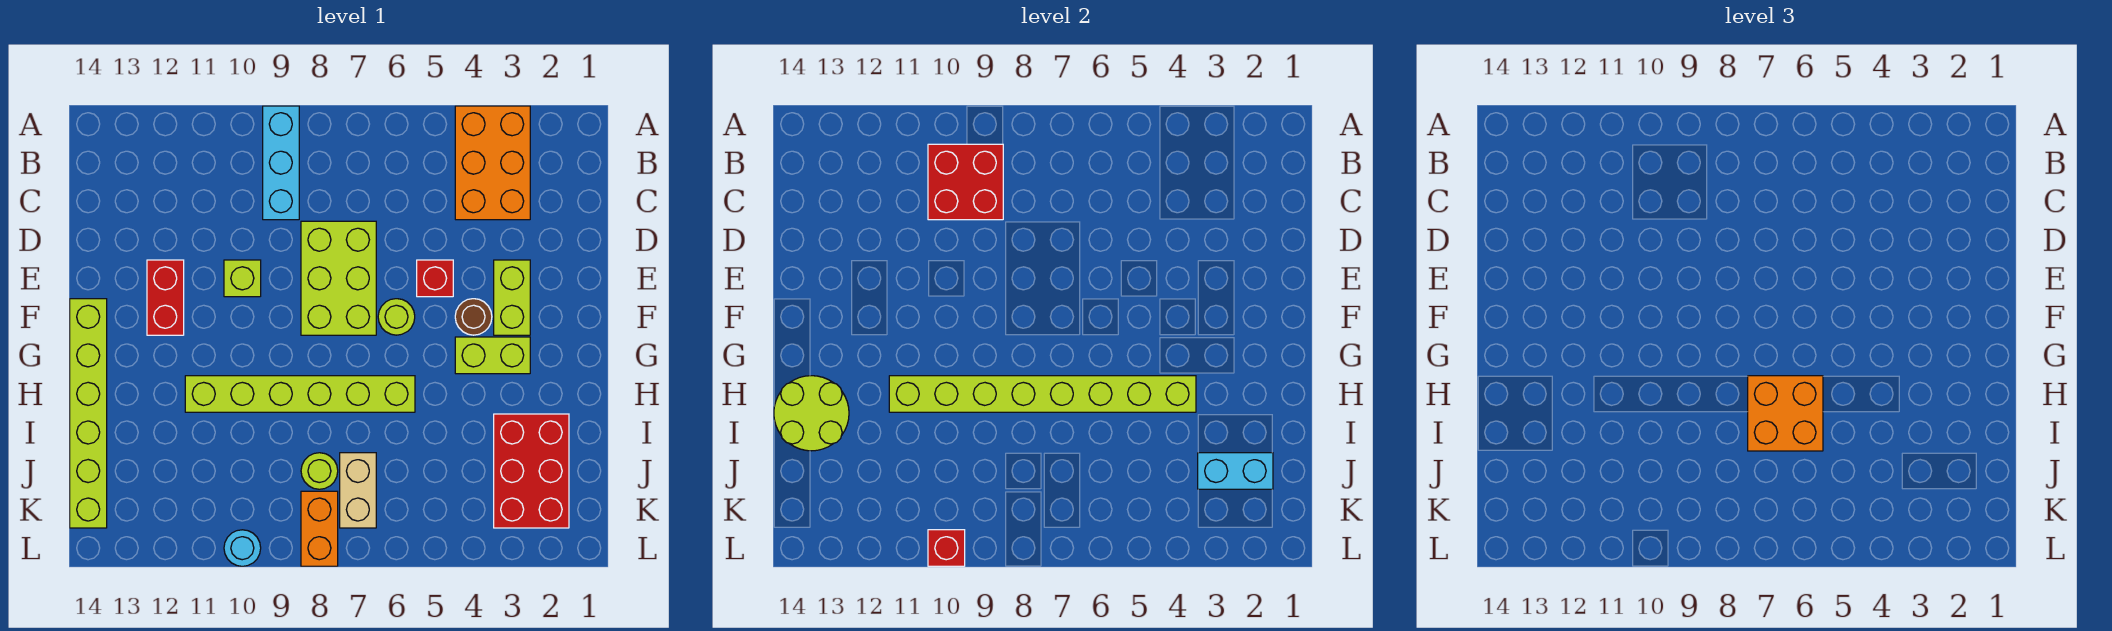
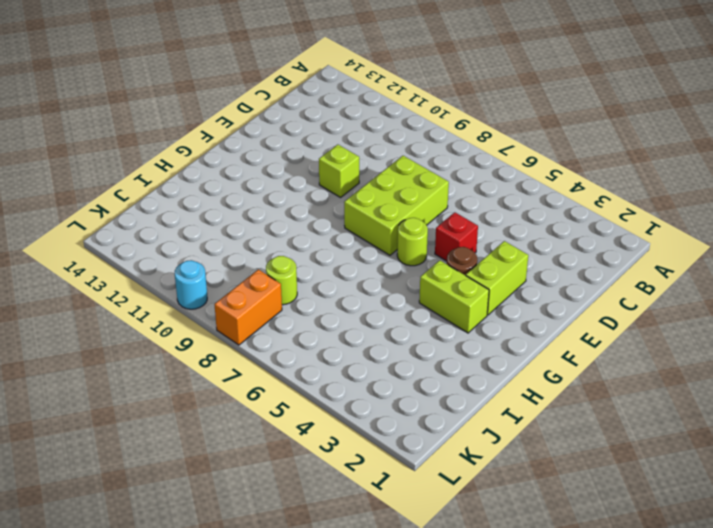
none -> orange brick A3:C4 level 1
none -> cyan brick A9:C9 level 1
none -> red brick E12:F12 level 1

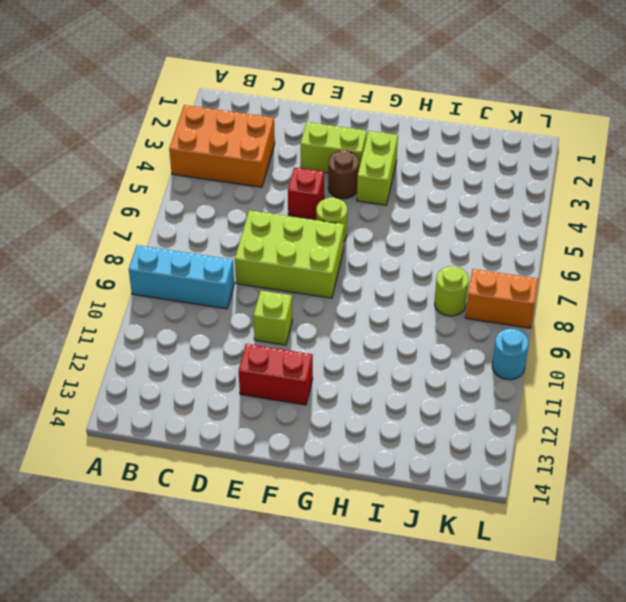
none -> lime brick F14:K14 level 1
none -> lime brick H6:H11 level 1
none -> red brick I2:K3 level 1

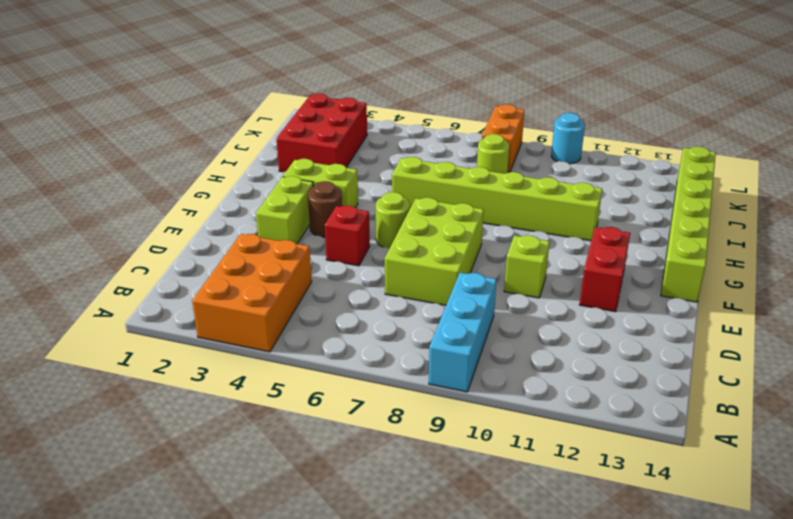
none -> tan brick J7:K7 level 1
none -> red brick B9:C10 level 2
none -> lime brick H4:H11 level 2

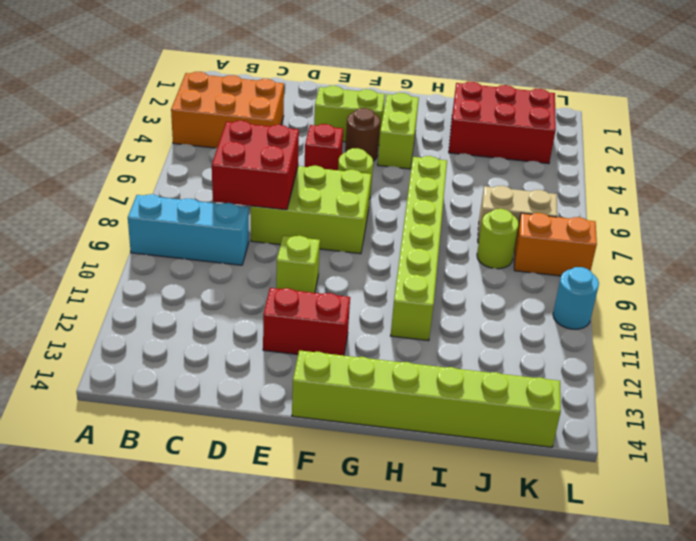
red brick C7:D8 level 2 -> red brick B9:C10 level 2
none -> lime brick H4:H11 level 2
none -> lime round brick H13:I14 level 2
none -> cyan brick J2:J3 level 2

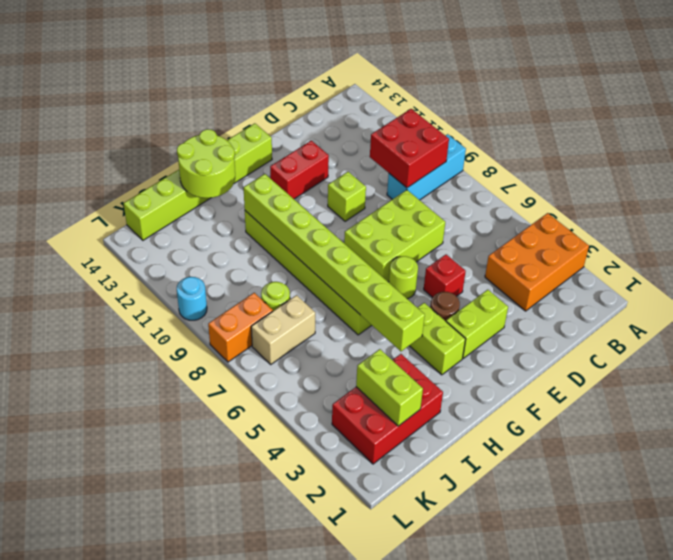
lime brick J2:J3 level 2 -> cyan brick J2:J3 level 2
none -> red brick L10 level 2
none -> orange brick H6:I7 level 3

